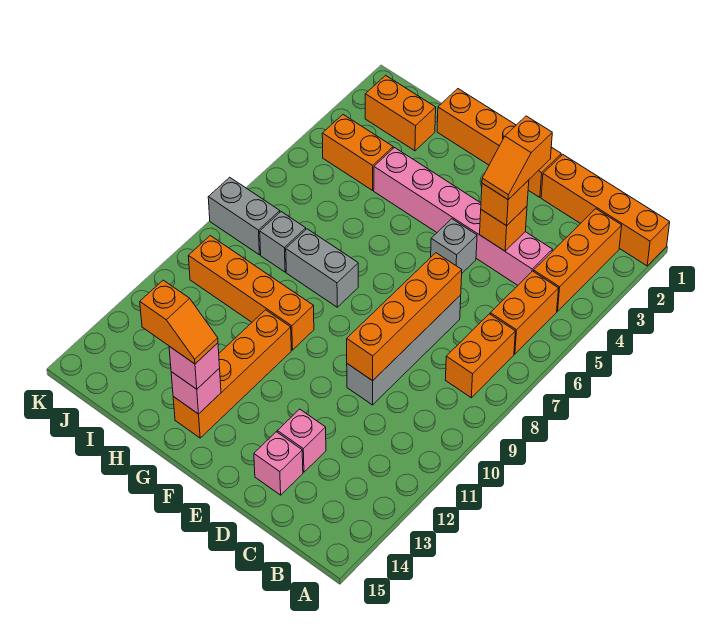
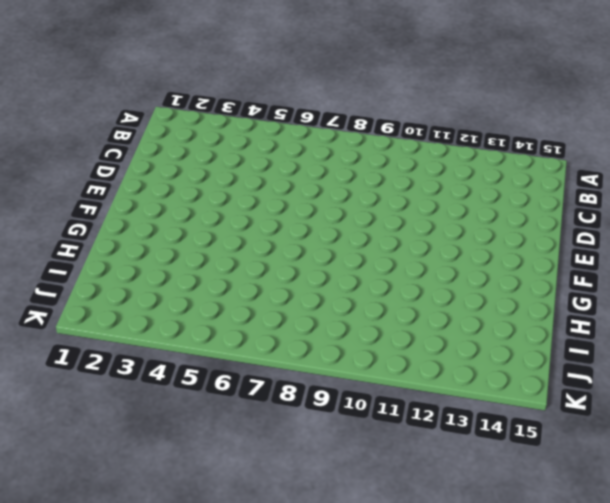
none -> orange brick A1:D1 level 1
none -> orange brick B2:B4 level 1
none -> orange brick B5:B6 level 1

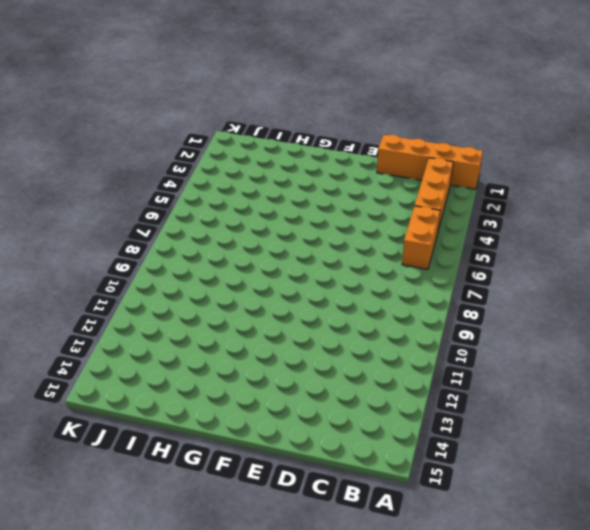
none -> orange brick B7:B8 level 1
none -> pink brick C4:H4 level 1
none -> grey brick D7:D10 level 1

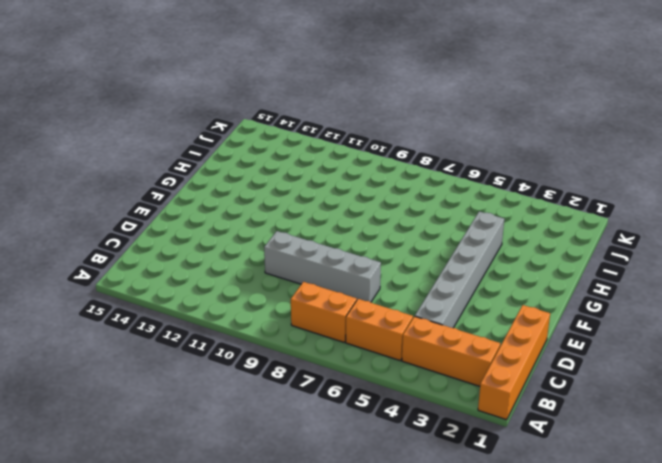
grey brick C4:H4 level 1 -> pink brick C4:H4 level 1
none -> pink brick D13 level 1
none -> pink brick D14 level 1
none -> orange brick E1:H1 level 1

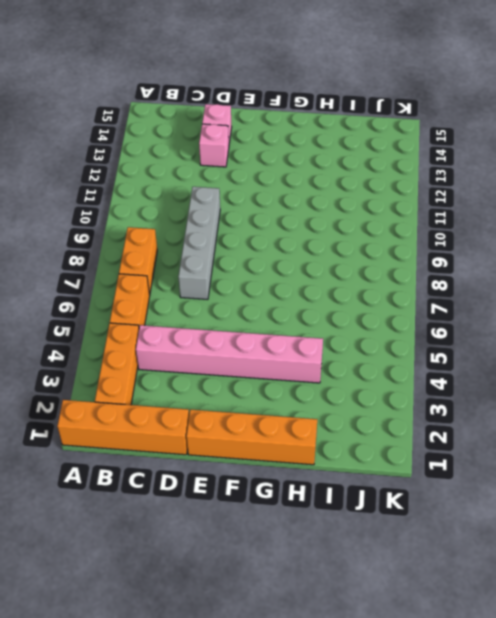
none -> grey brick E5 level 1
none -> grey brick G8:H8 level 1
none -> orange brick G10:J10 level 1

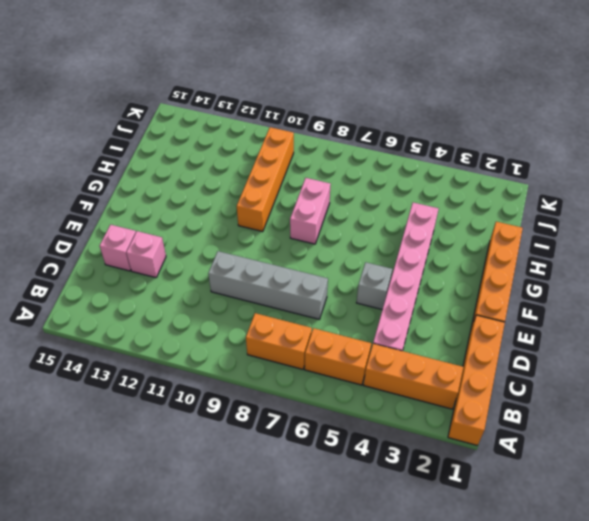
pink brick G8:H8 level 1 -> grey brick G8:H8 level 1
none -> orange brick G11:G14 level 1
none -> orange brick I2:J2 level 1
none -> orange brick I4:J4 level 1

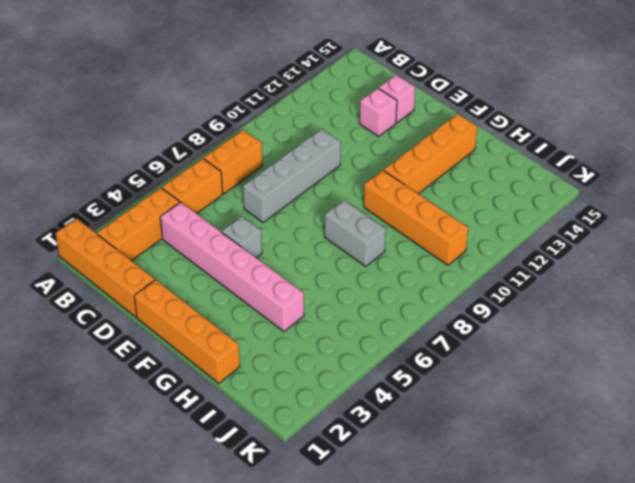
none -> orange brick I2:J2 level 1
none -> orange brick I4:J4 level 1
none -> grey brick I8 level 1

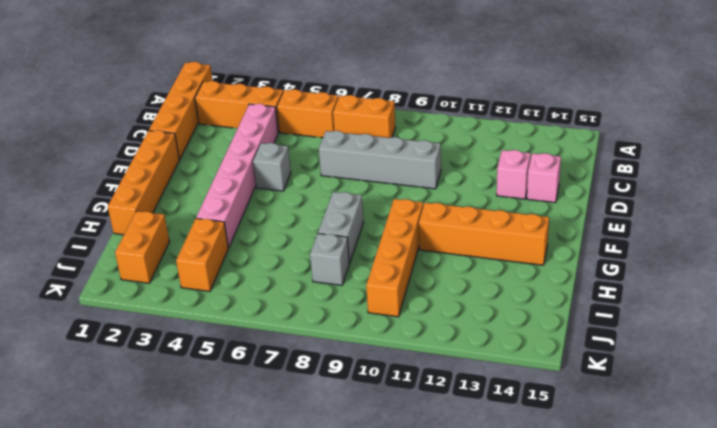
none -> grey brick J8:K8 level 1
none -> orange brick D4 level 2
none -> orange brick D7:D10 level 2

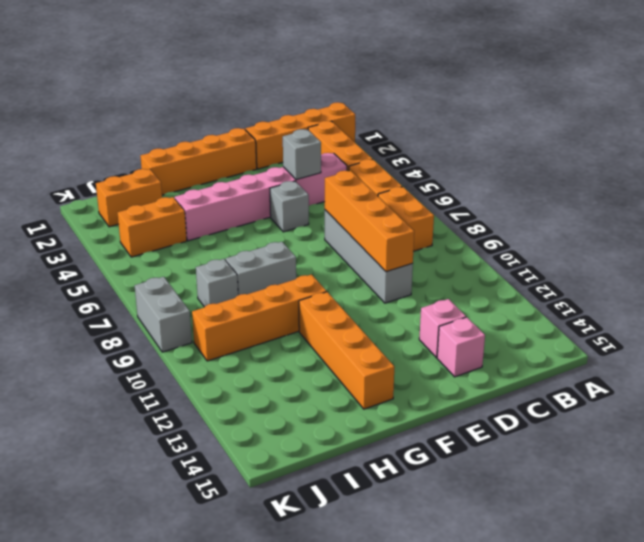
grey brick D4 level 2 -> orange brick D4 level 2
grey brick K8:K9 level 1 -> grey brick J8:K8 level 1
none -> pink brick G14 level 2
none -> orange brick D4 level 3
none -> pink brick G14 level 3

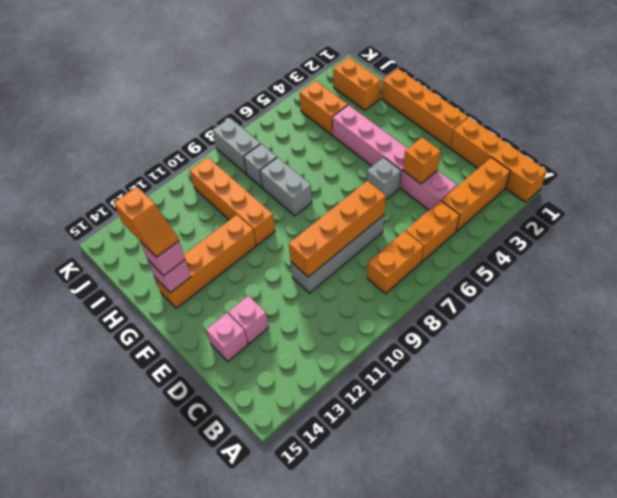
none -> orange brick D4 level 3
none -> orange slope D3:D4 level 4 top 3

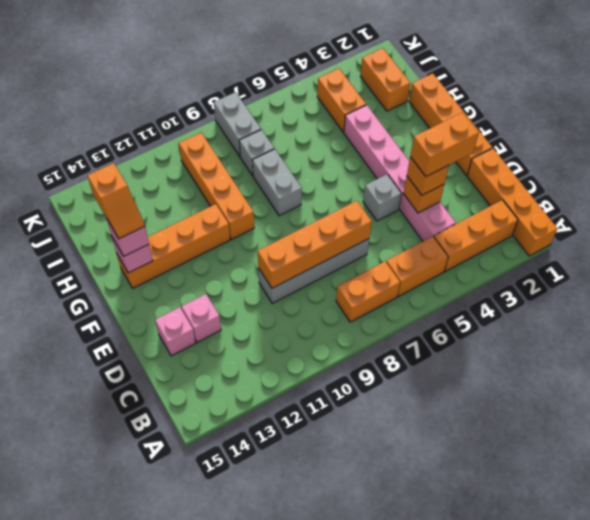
orange brick D3:D4 level 4 -> orange slope D3:D4 level 4 top 3

